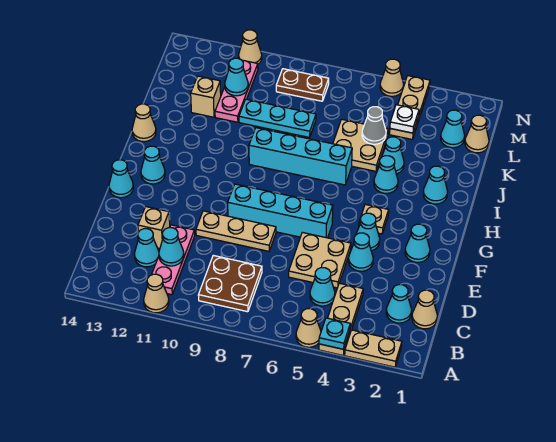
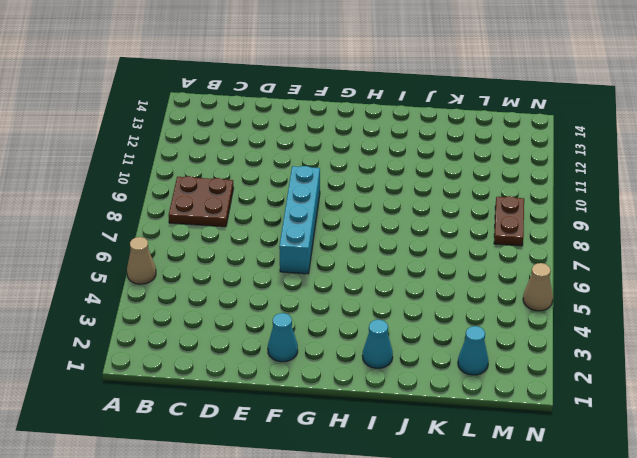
none -> tan plate A2:A3 level 1
none -> tan plate A4:C4 level 1
none -> tan cone A11 level 1
none -> pink plate B11:D11 level 1

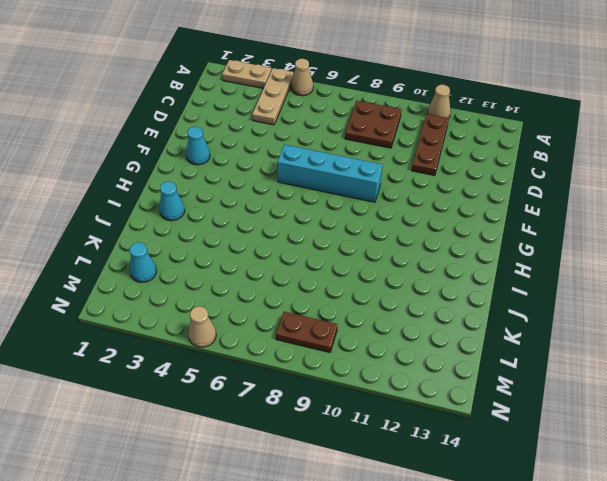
brown plate B11:D11 level 1 -> pink plate B11:D11 level 1
none -> tan cone C1 level 1
none -> cyan cone C2 level 1
none -> cyan cone C5 level 1
none -> cyan cone C12 level 1

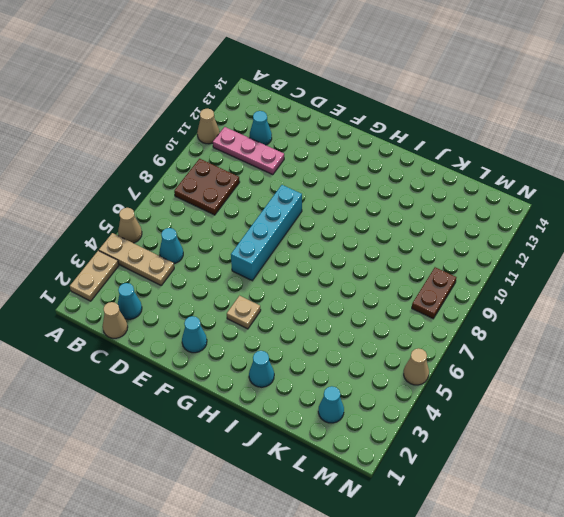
none -> tan plate D5:E6 level 1
none -> tan brick D12 level 1
none -> cyan cone E4 level 1
none -> tan plate E8:E10 level 1

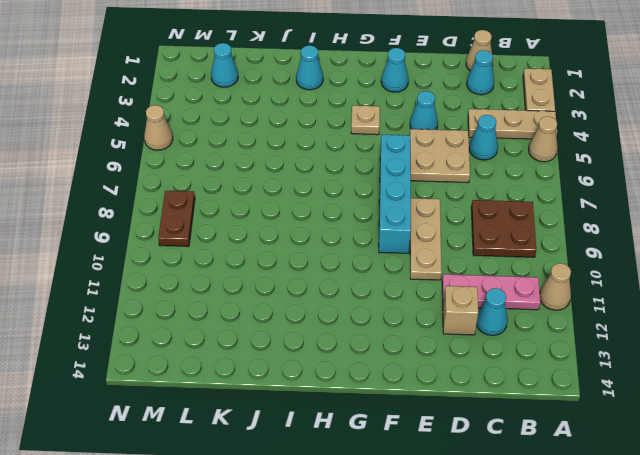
none -> cyan cone F4 level 1
none -> cyan cone F14 level 1
none -> cyan cone G13 level 1
none -> cyan cone I4 level 1

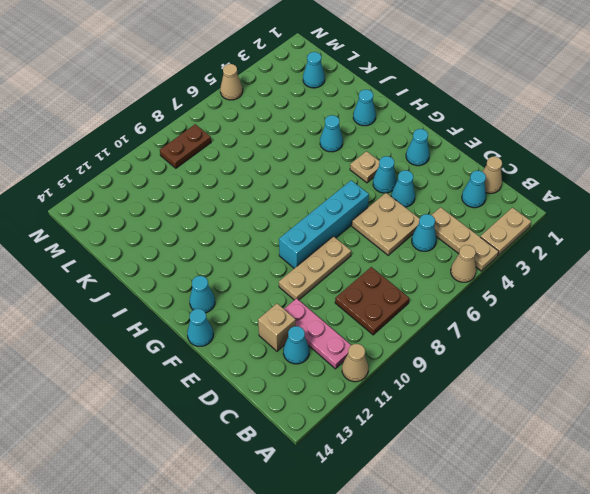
none -> cyan brick I6:I9 level 1
none -> tan cone I14 level 1
none -> cyan cone J4 level 1
none -> tan plate J5:K6 level 1

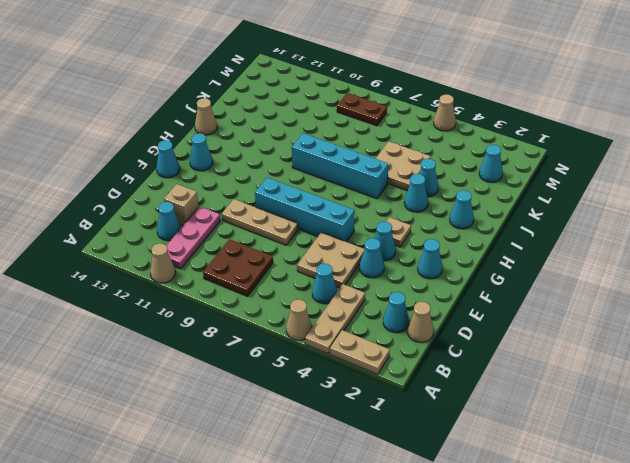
none -> cyan plate K8:K10 level 1
none -> pink plate K11:M11 level 1
none -> tan brick K12 level 1
none -> tan cone L1 level 1

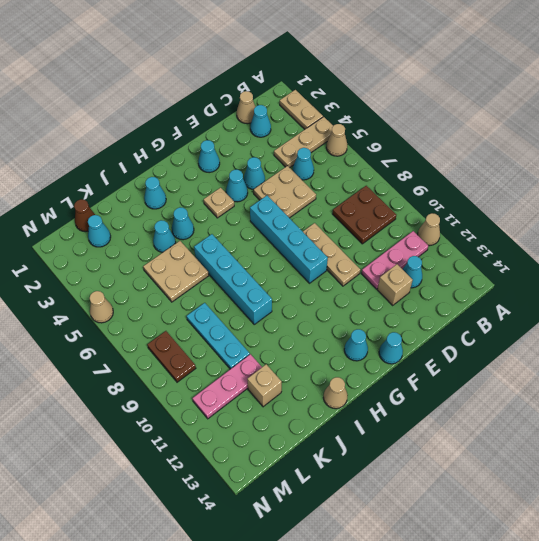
brown cone L1 level 1 -> tan cone L1 level 1
none -> tan plate L4:N4 level 1
none -> tan cone N11 level 1
none -> cyan plate A4 level 2
none -> cyan cone C11 level 2

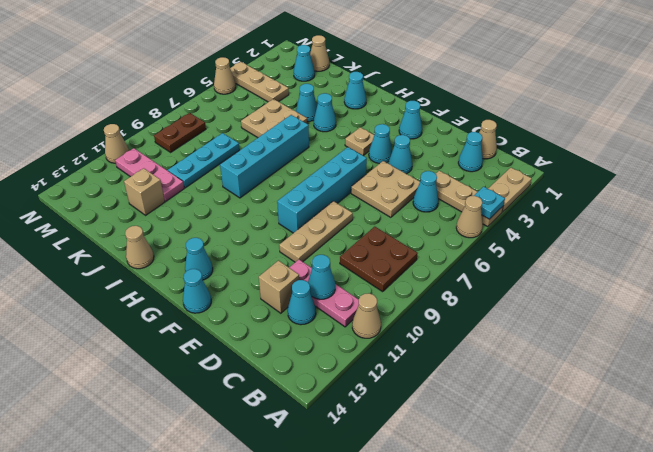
none -> grey cone K5 level 2
none -> white plate L4 level 2
none -> cyan cone L11 level 2

